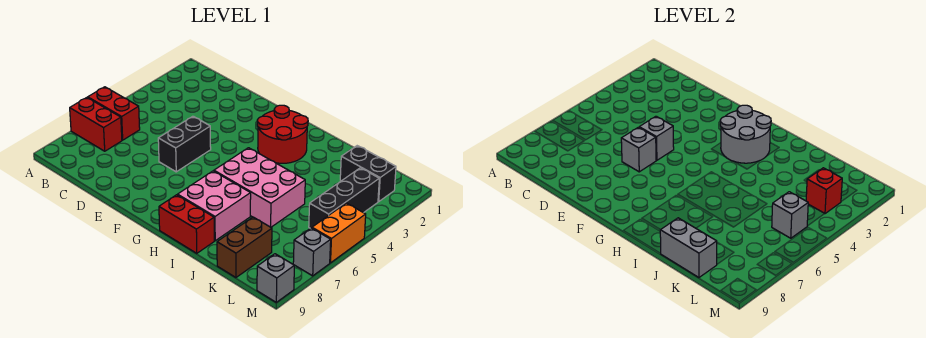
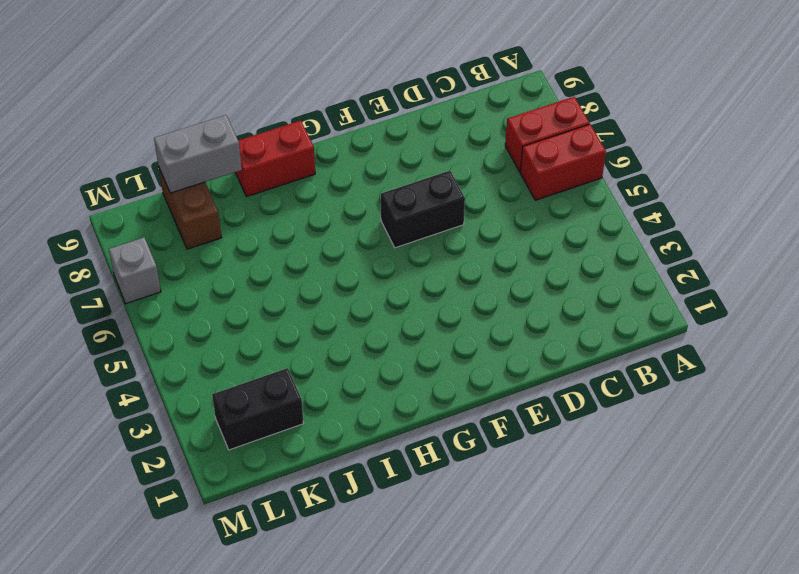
black brick E6:F6 level 1 -> black brick E5:E6 level 1
none -> red round brick G2:H3 level 1
none -> pink brick H5:J6 level 1
none -> pink brick H7:I8 level 1

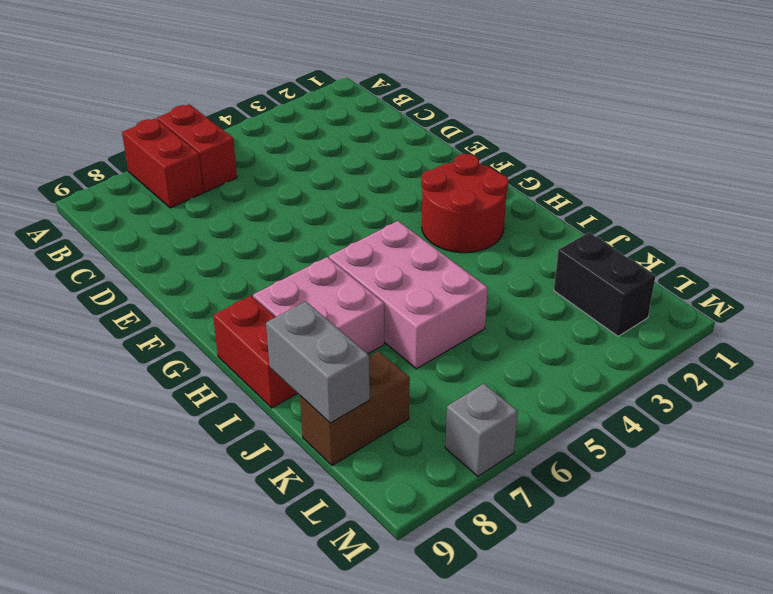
none -> black brick E5:E6 level 1
none -> black brick L3:L5 level 1
none -> orange brick M5:M6 level 1

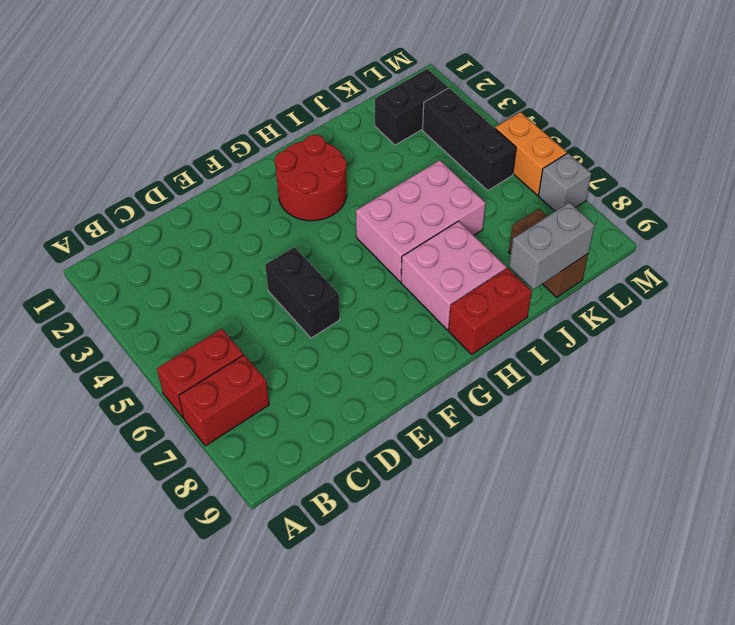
none -> grey brick M9 level 1
none -> grey brick E5 level 2
none -> grey brick E6 level 2

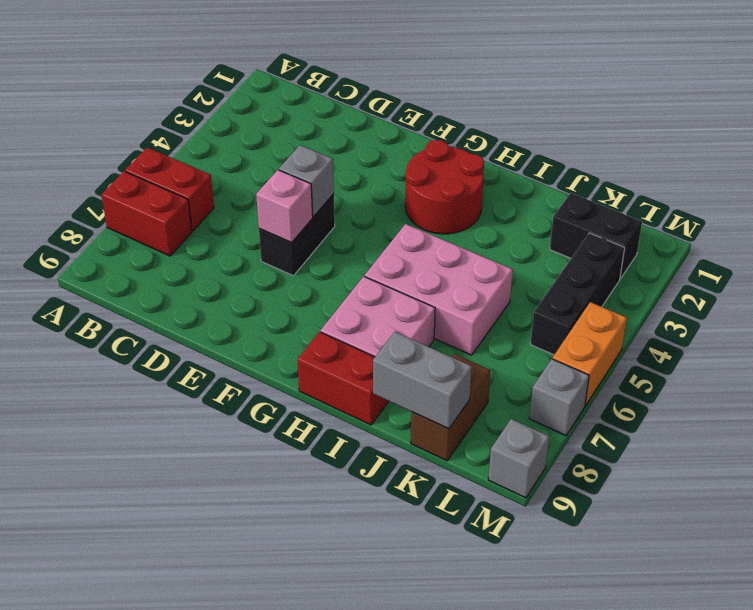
pink brick E6 level 2 -> grey brick E6 level 2
none -> grey round brick G2:H3 level 2
none -> red brick L3 level 2
none -> grey brick L5 level 2

